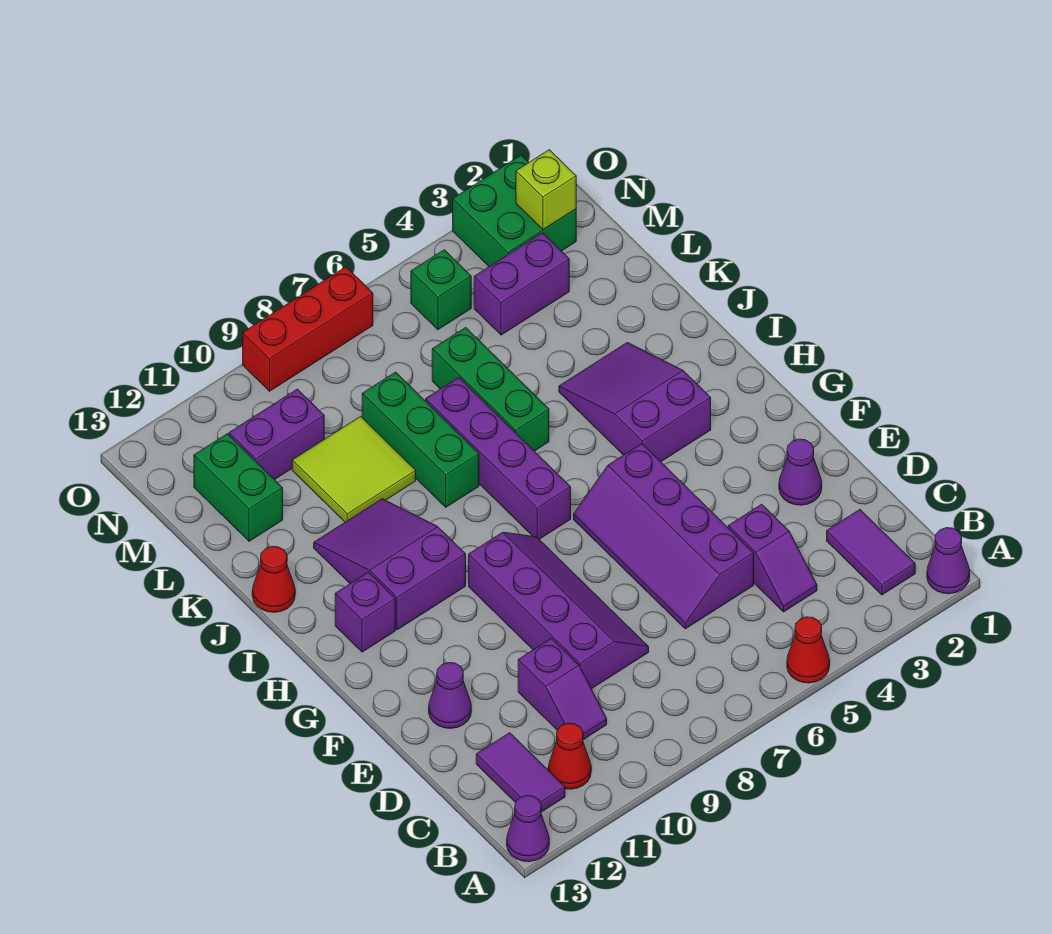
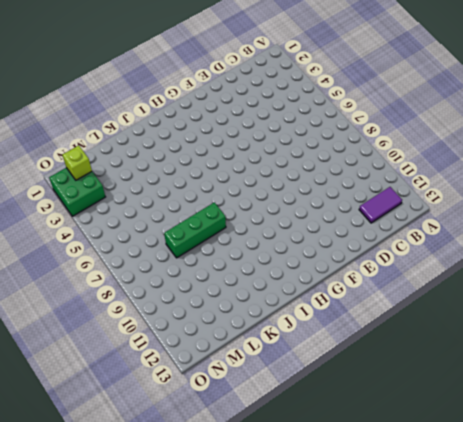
none -> purple cone A1 level 1
none -> red cone A5 level 1
none -> purple cone A13 level 1

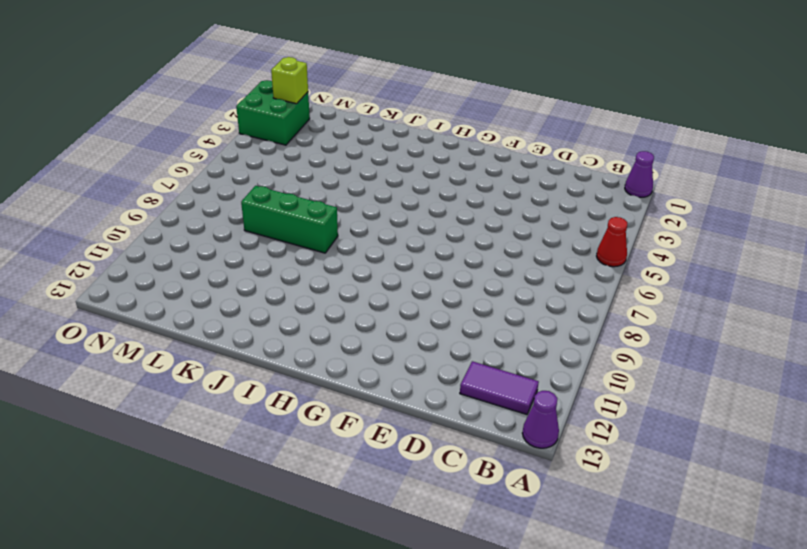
none -> purple tile B2:C2 level 1
none -> red cone B11 level 1
none -> purple slope C4:D4 level 1 top D

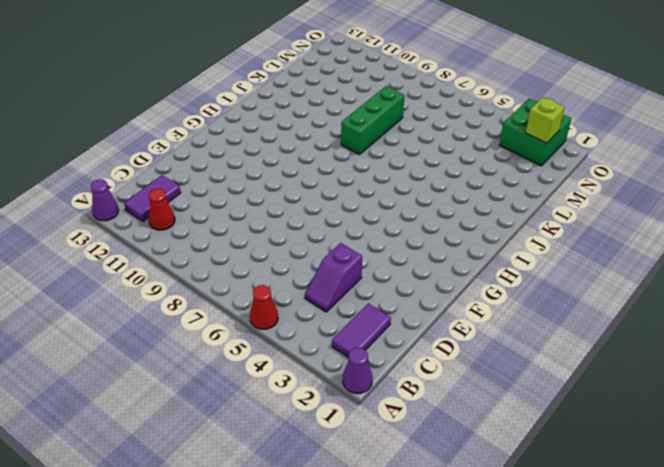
none -> purple slope C10:D10 level 1 top D
none -> purple slope D5:G6 level 1 top 5
none -> purple slope D8:G9 level 1 top 9

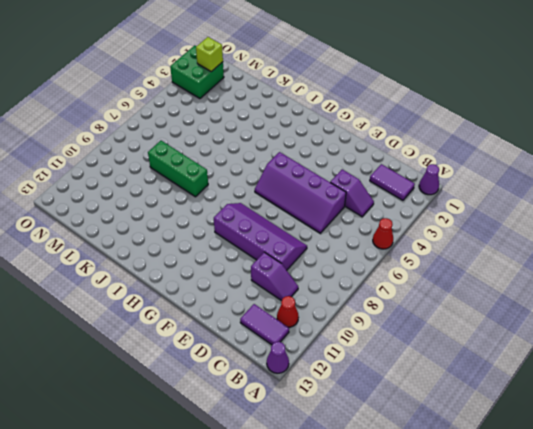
none -> purple cone E2 level 1
none -> purple cone E12 level 1
none -> purple slope H3:J4 level 1 top H

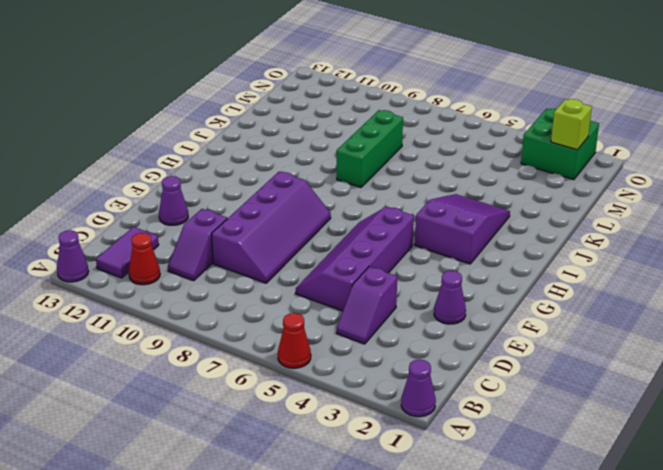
none -> purple tile B2:C2 level 1
none -> purple brick H7:K7 level 1
none -> purple slope H10:J11 level 1 top H

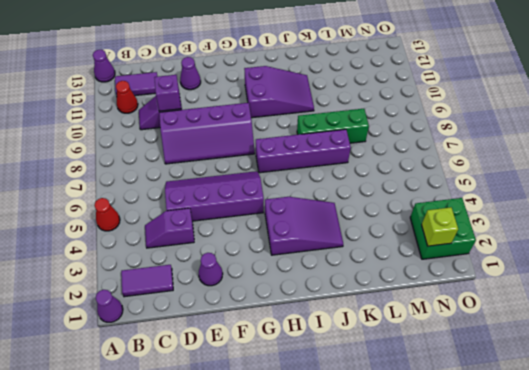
purple brick D10 level 2 -> purple brick H12 level 1
none -> green brick J6:L6 level 1
none -> red cone J13 level 1
none -> lime tile K9:L10 level 1

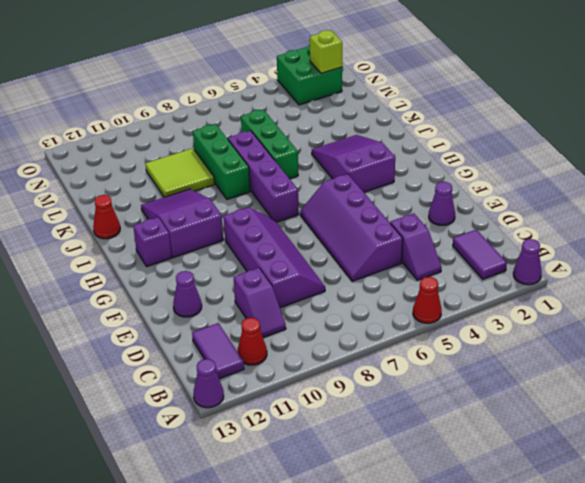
none -> green brick L12:M12 level 1
none -> purple brick M3:M4 level 1
none -> purple brick M10:M11 level 1

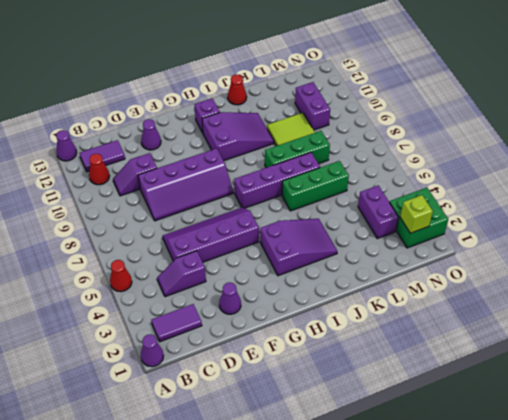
none -> green brick L12:M12 level 1
none -> green brick N5 level 1
none -> red brick O7:O9 level 1

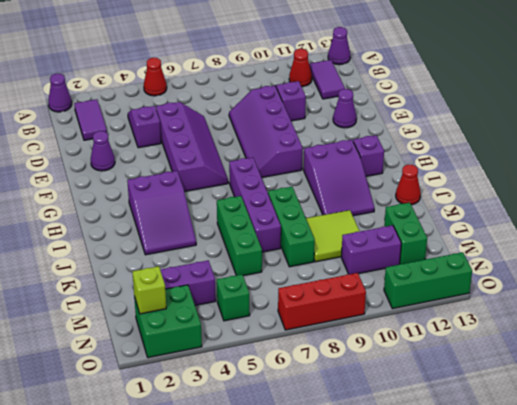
green brick O11:O13 level 1 -> none

